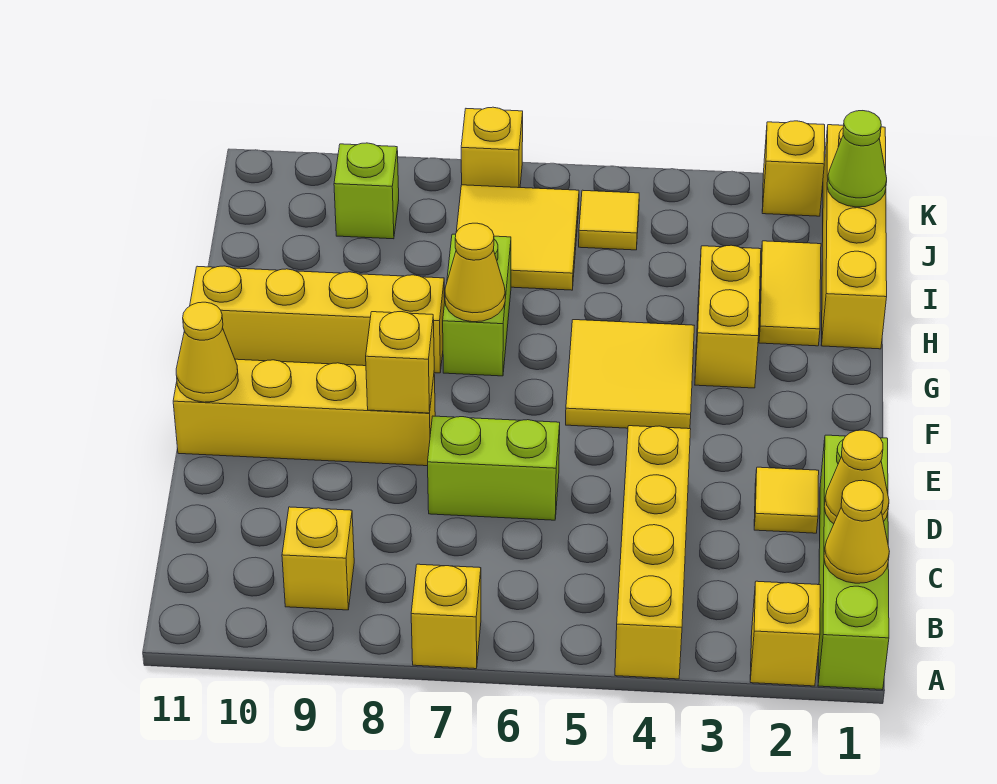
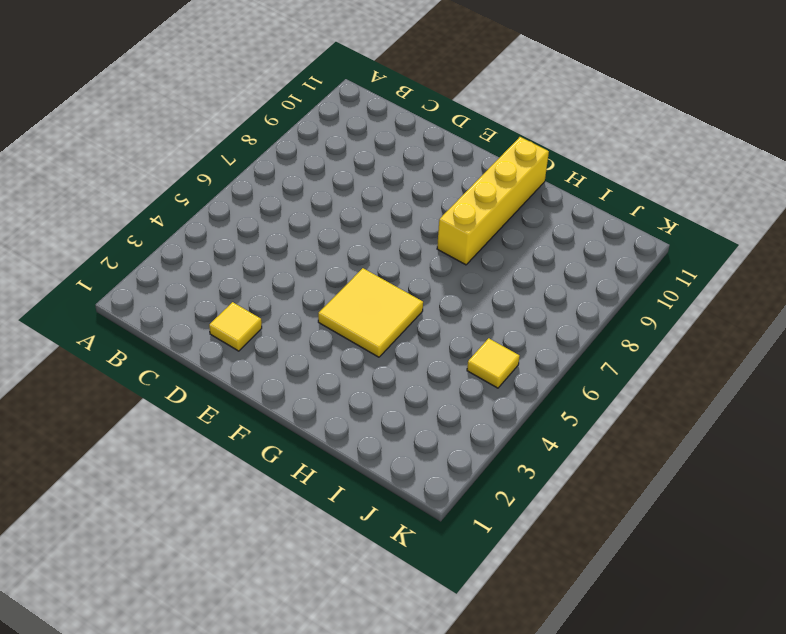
none -> lime brick A1:D1 level 1
none -> yellow brick A2 level 1
none -> yellow brick A4:D4 level 1

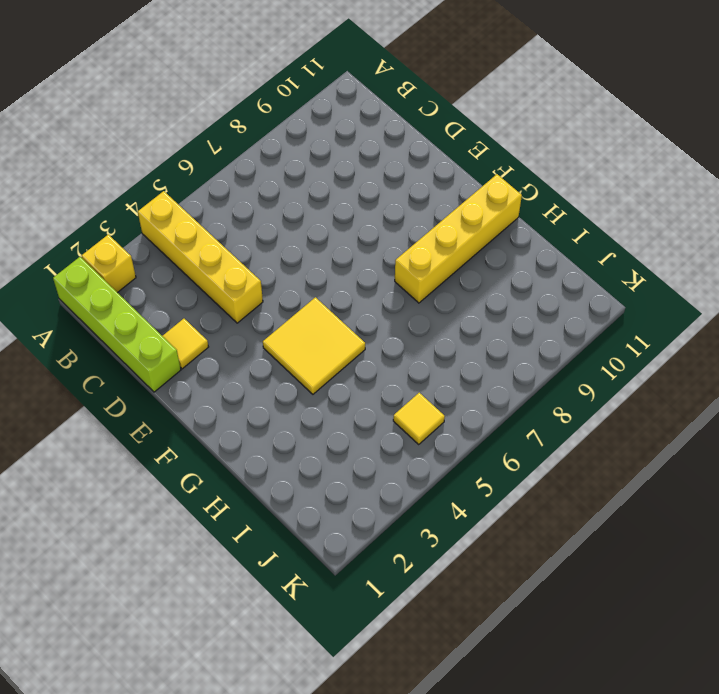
none -> yellow brick A7 level 1
none -> yellow brick B9 level 1
none -> lime brick D6:D7 level 1

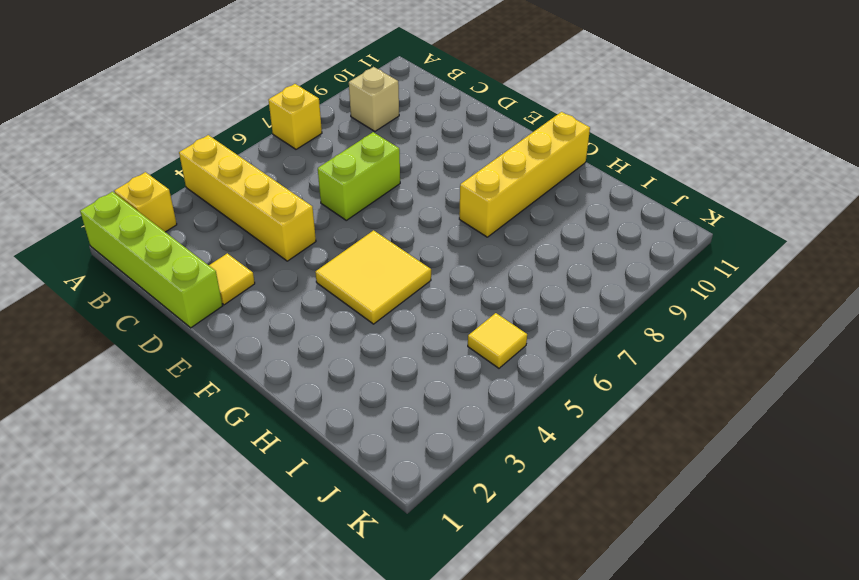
tan brick B9 level 1 -> yellow brick B9 level 1
none -> yellow brick E8:E11 level 1
none -> yellow brick G3:H3 level 1
none -> lime brick G7:H7 level 1

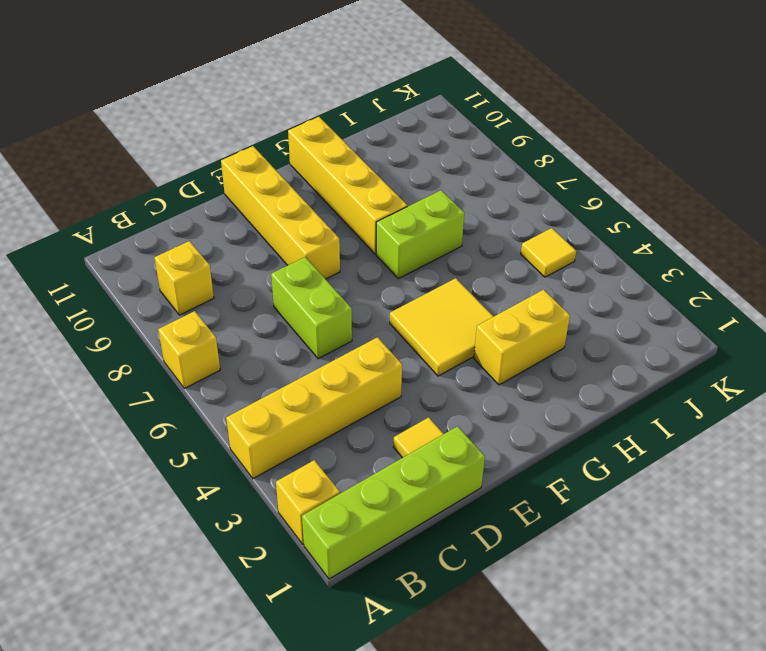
none -> yellow brick H1:K1 level 1
none -> yellow tile H2:I2 level 1
none -> yellow tile I6:J7 level 1

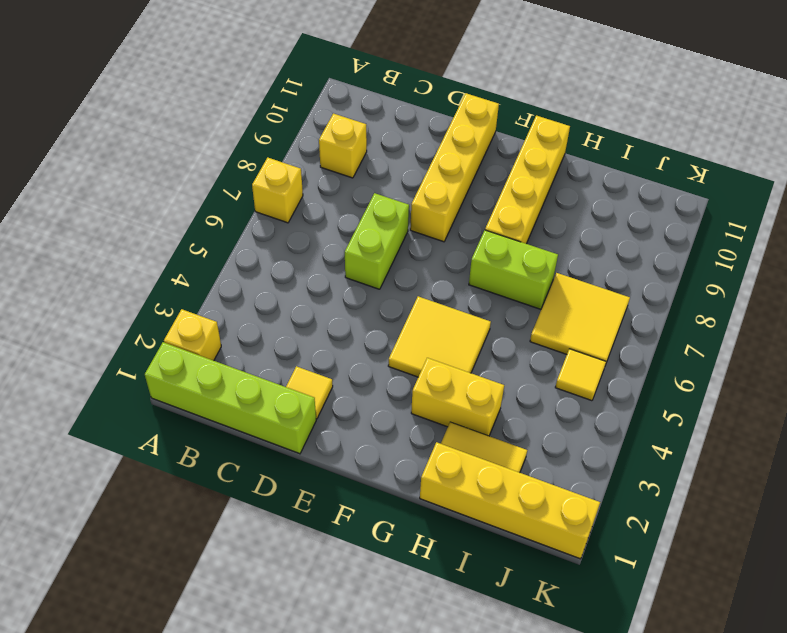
none -> yellow brick A4:D4 level 1
none -> lime brick J9 level 1
none -> yellow brick K2 level 1

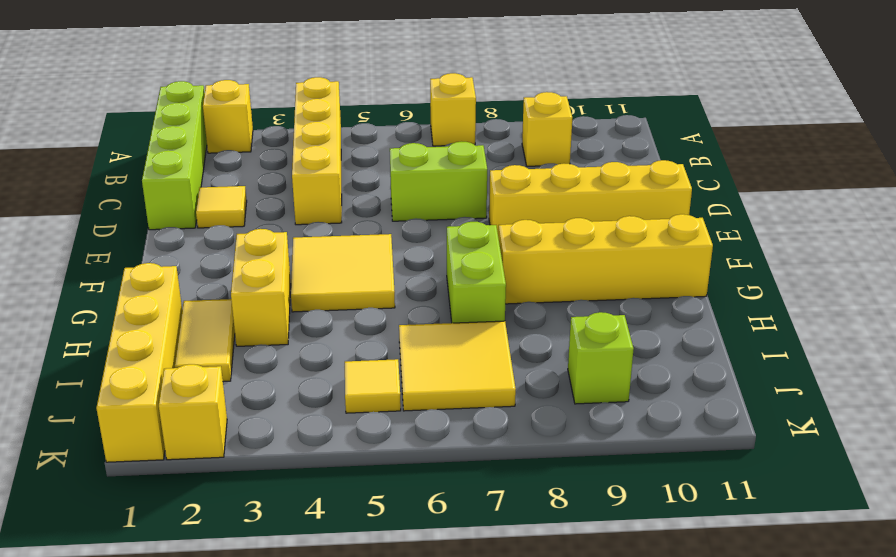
none -> yellow brick K7 level 1
none -> yellow cone B1 level 2
none -> yellow cone C1 level 2

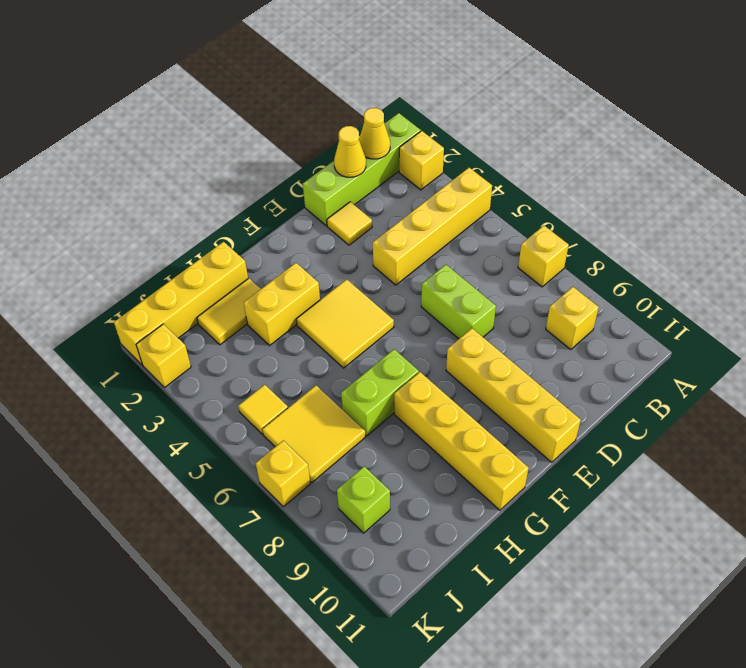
none -> yellow brick E8 level 2
none -> yellow cone E11 level 2
none -> yellow cone G7 level 2

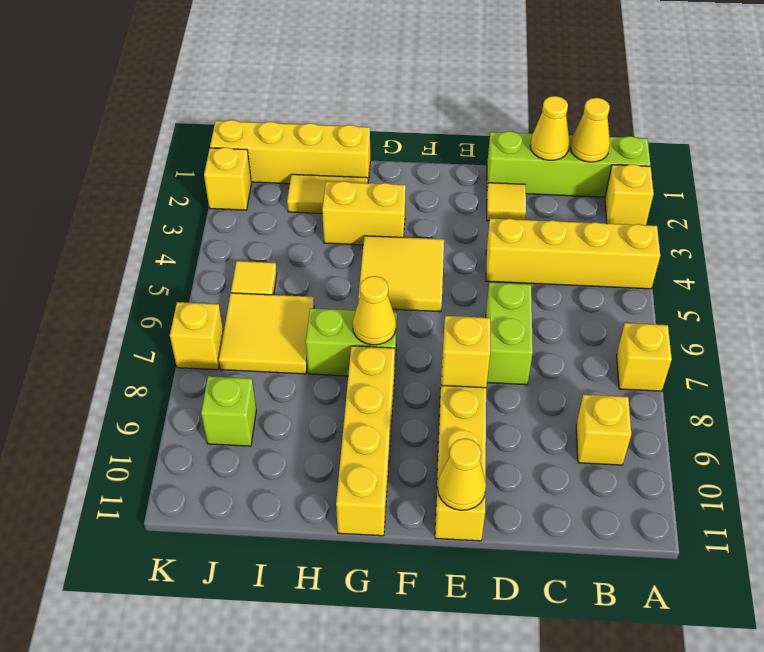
none -> lime cone J1 level 2

